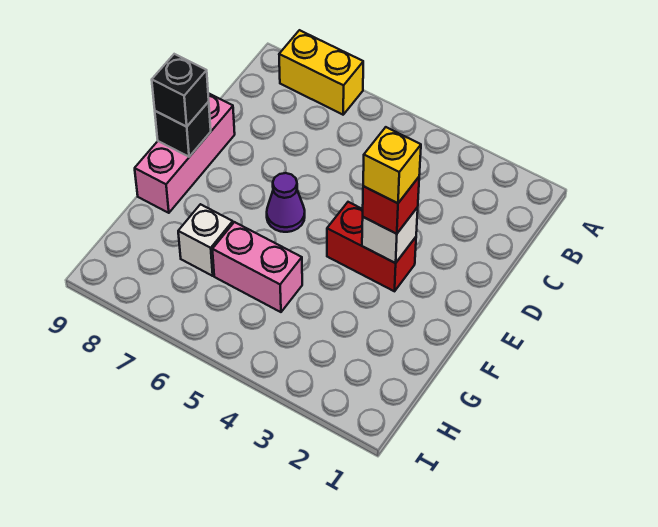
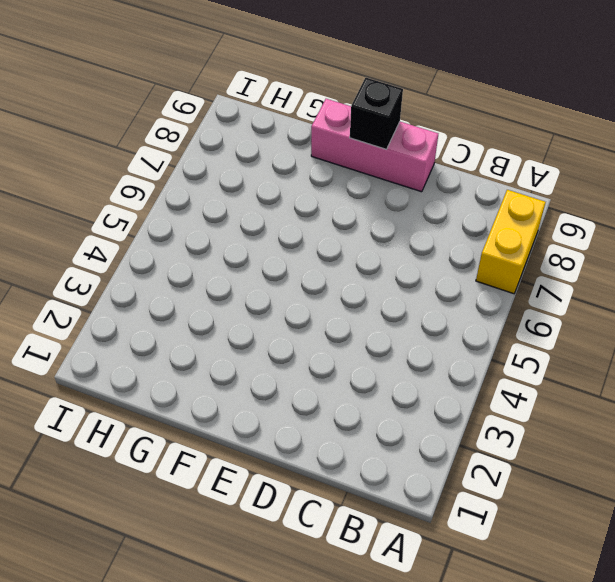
none -> red brick E3:E4 level 1
none -> purple cone E6 level 1

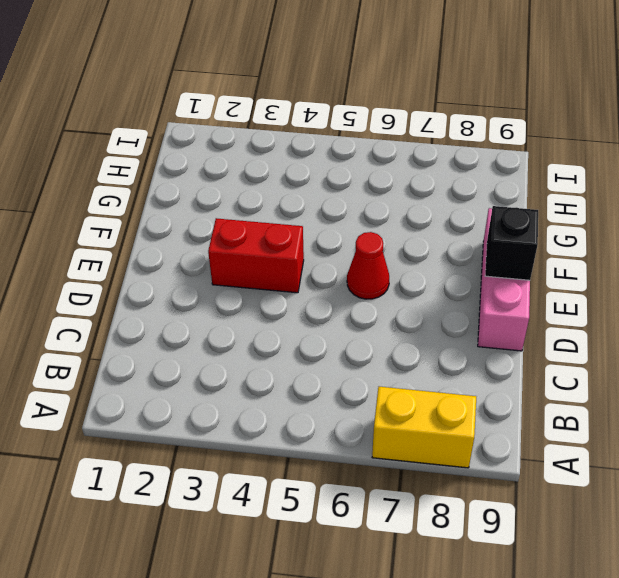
red cone E6 level 1 -> purple cone E6 level 1
none -> pink brick G5:G6 level 1
none -> white brick G7 level 1

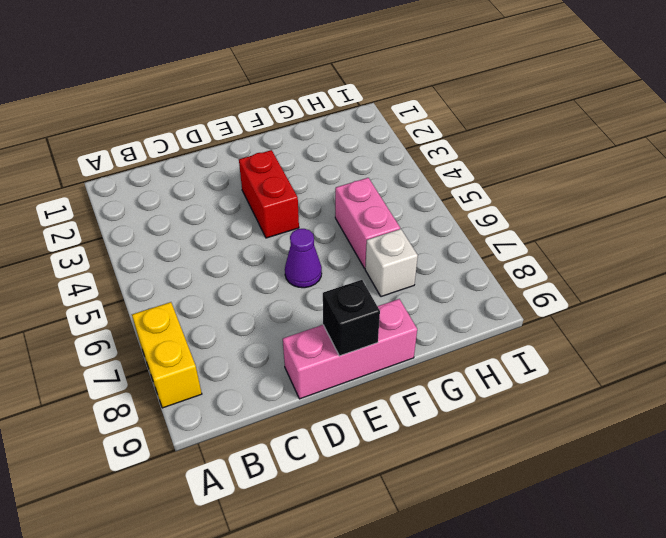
none -> white brick E3 level 2
none -> red brick E3 level 3

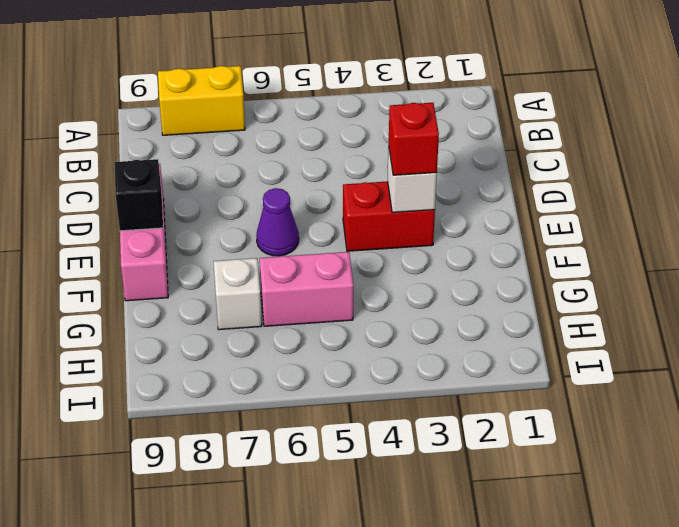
none -> black brick E9 level 3
none -> yellow brick E3 level 4

